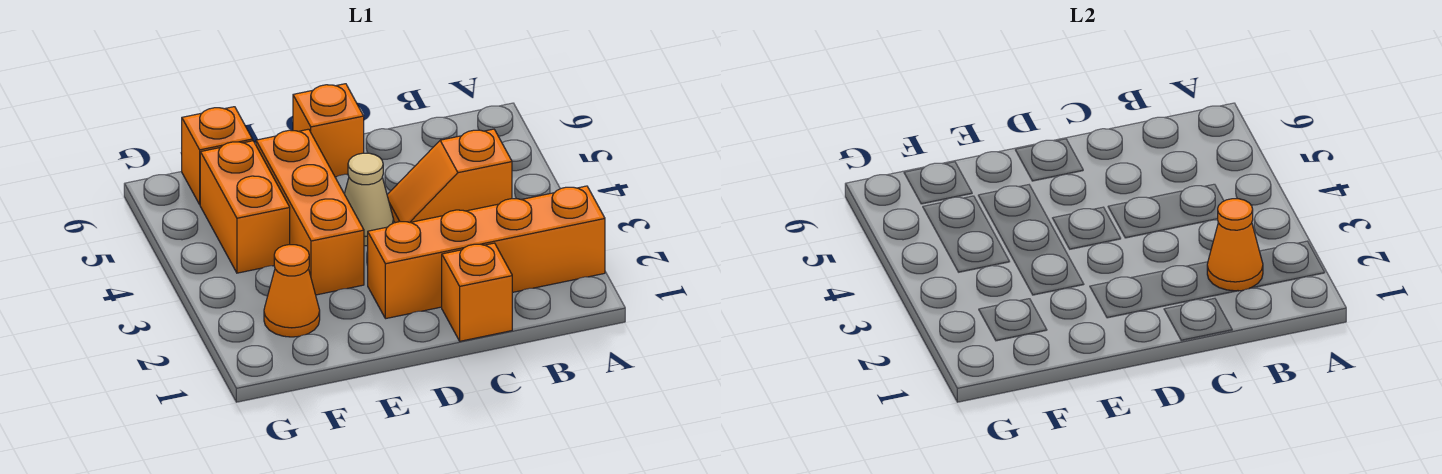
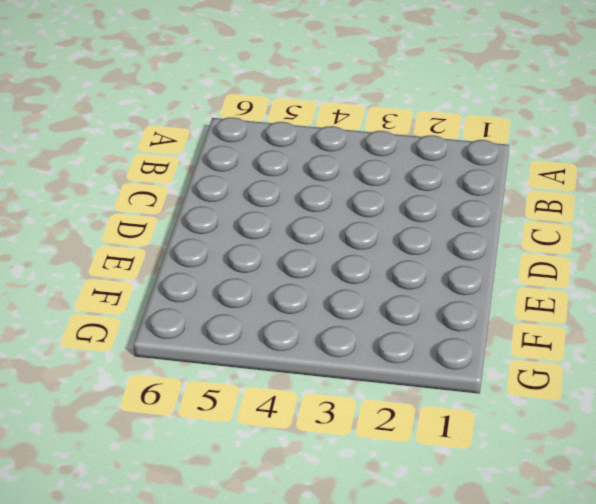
none -> orange brick A2:D2 level 1
none -> orange slope B4:C4 level 1 top B

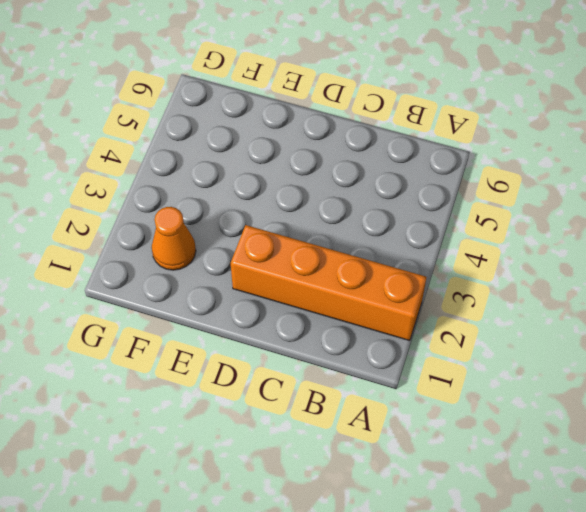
none -> orange slope B4:C4 level 1 top B
none -> orange brick C1 level 1

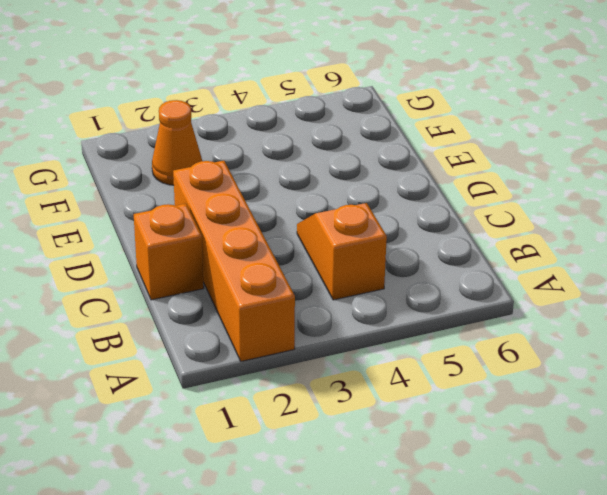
none -> tan cone D4 level 1
none -> orange brick D6 level 1

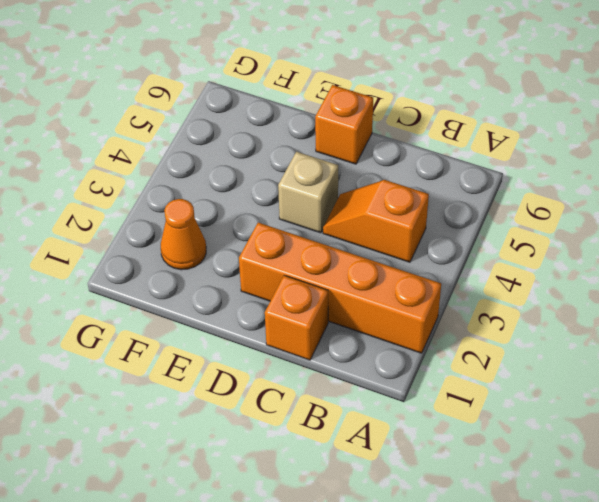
tan brick D4 level 1 -> tan cone D4 level 1
none -> orange brick E3:E5 level 1
none -> orange brick F4:F5 level 1

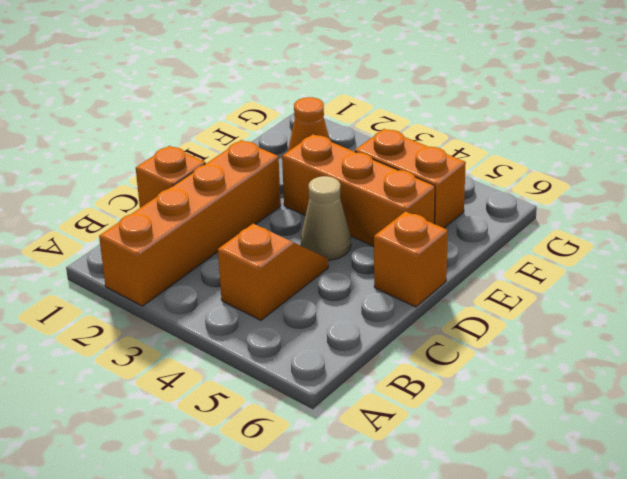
none -> orange brick F6 level 1
none -> orange cone B2 level 2

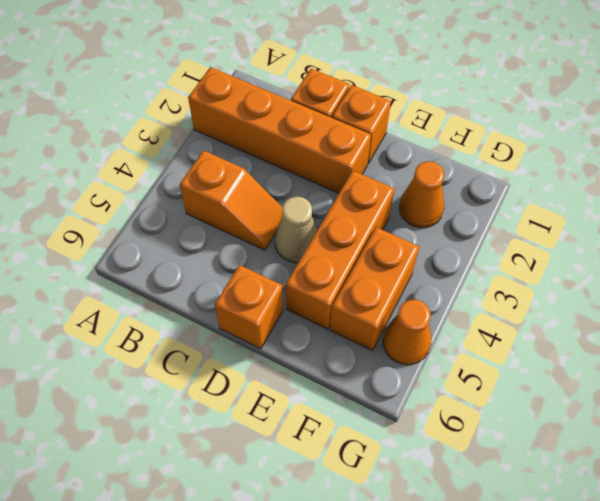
orange brick D1 level 1 -> orange brick F6 level 1
orange cone G5 level 1 -> orange cone B2 level 2

